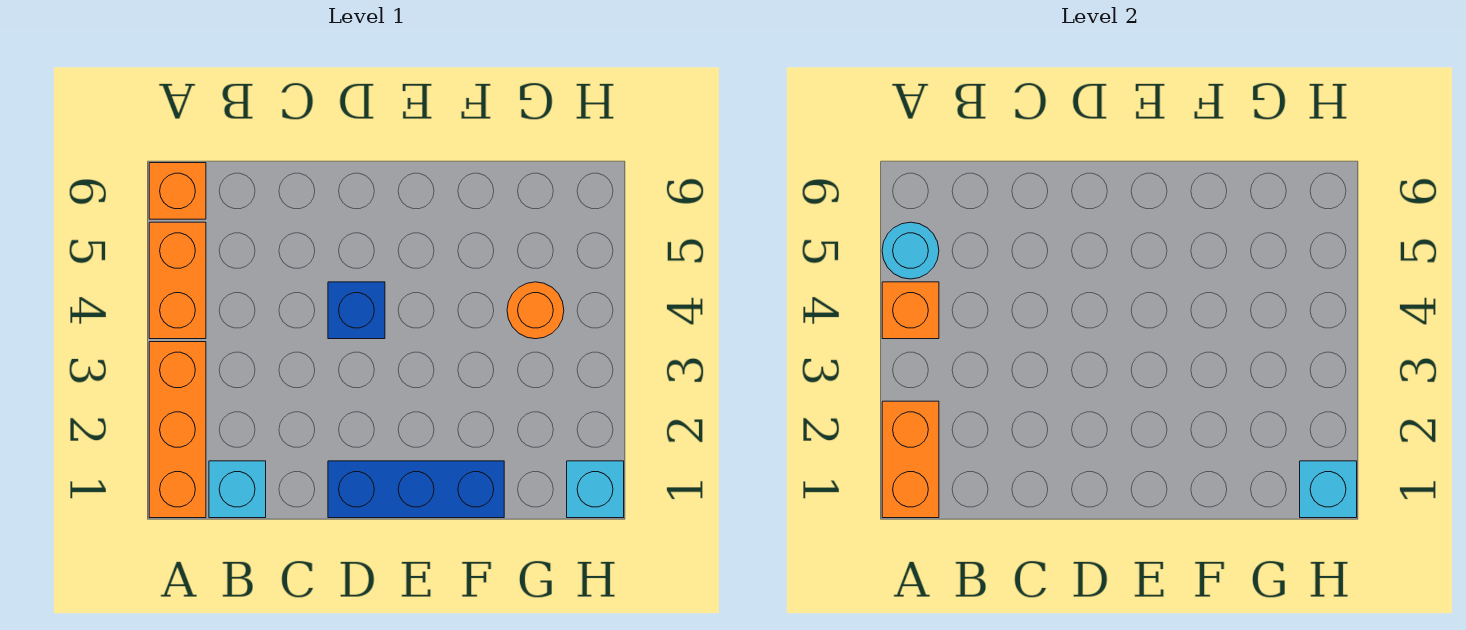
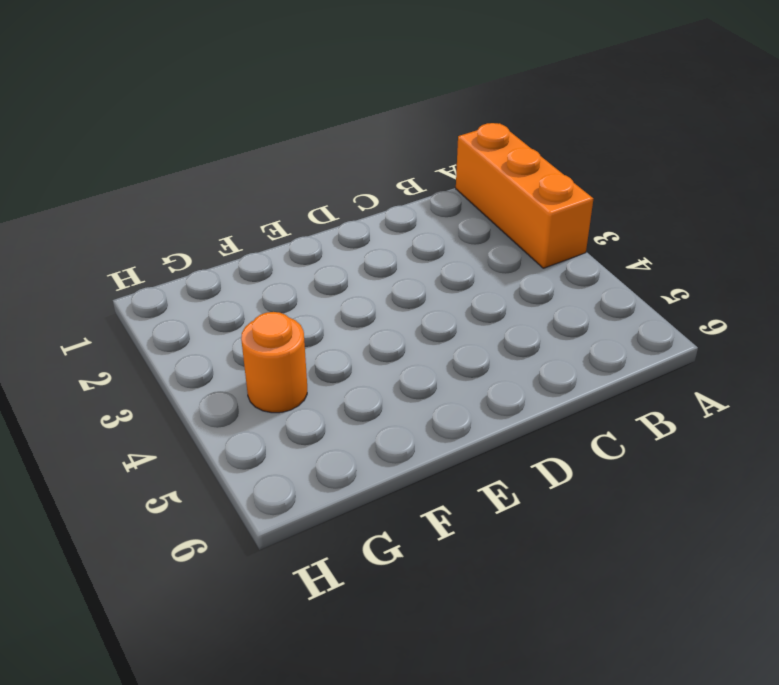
none -> orange brick A4:A5 level 1
none -> orange brick A6 level 1
none -> cyan brick B1 level 1

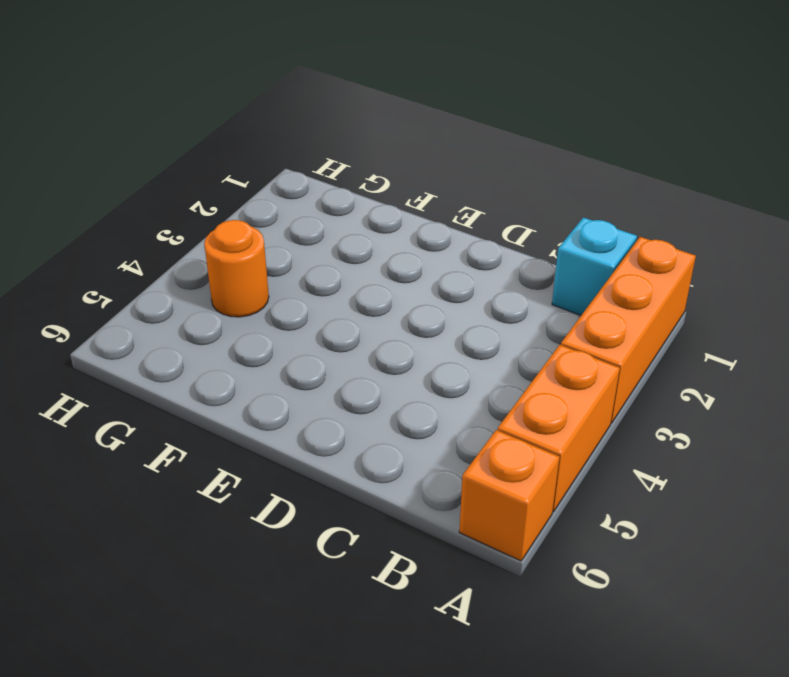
none -> blue brick D1:F1 level 1
none -> blue brick D4 level 1
none -> cyan brick H1 level 1

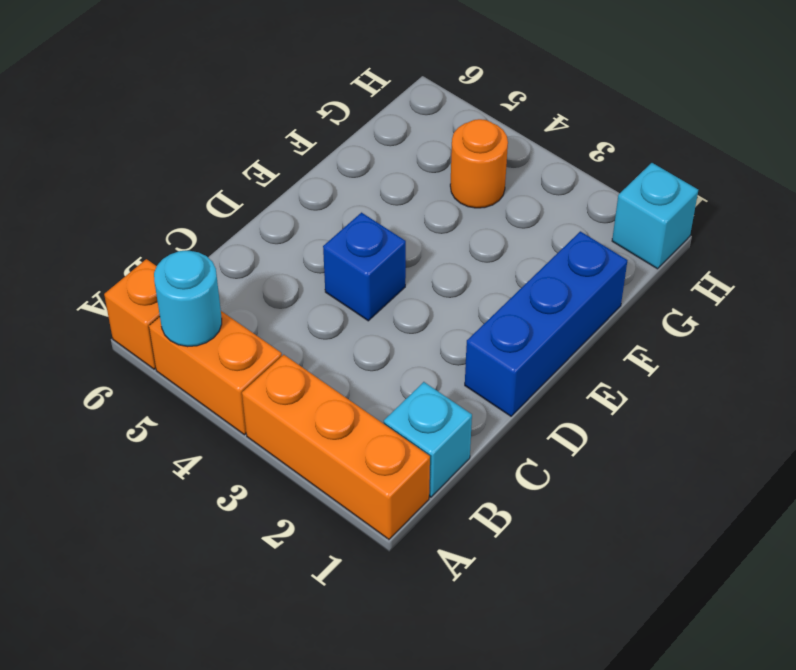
none -> orange brick A1:A2 level 2
none -> orange brick A4 level 2
none -> cyan brick H1 level 2

